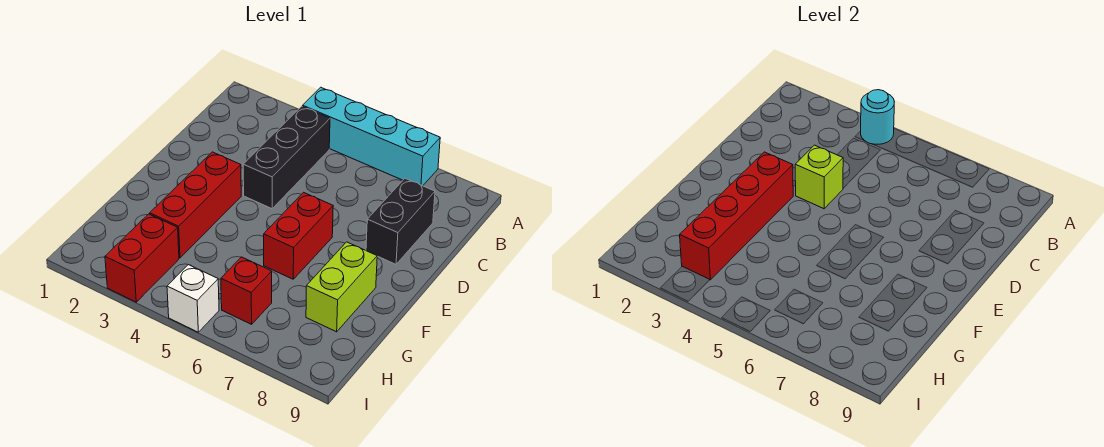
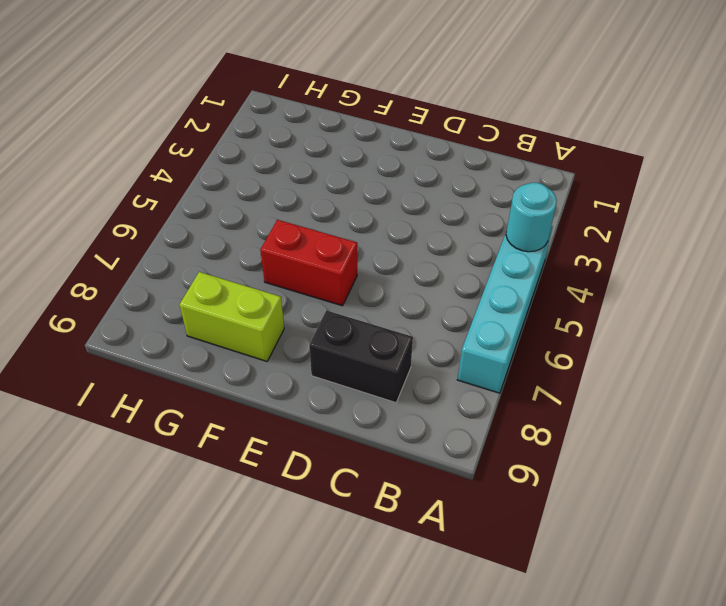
none -> black brick B4:D4 level 1
none -> red brick E3:G3 level 1
none -> red brick H3:I3 level 1

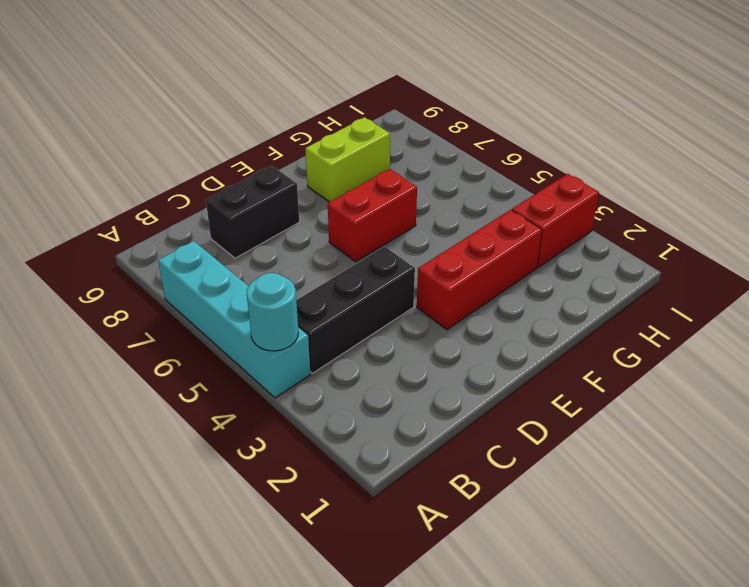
none -> red brick H6 level 1
none -> white brick I5 level 1
none -> lime brick D4 level 2

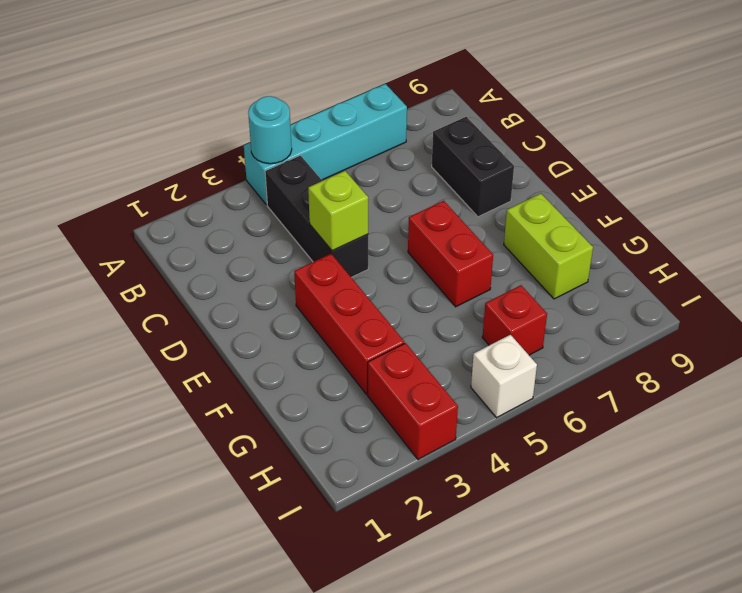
none -> red brick E3:H3 level 2

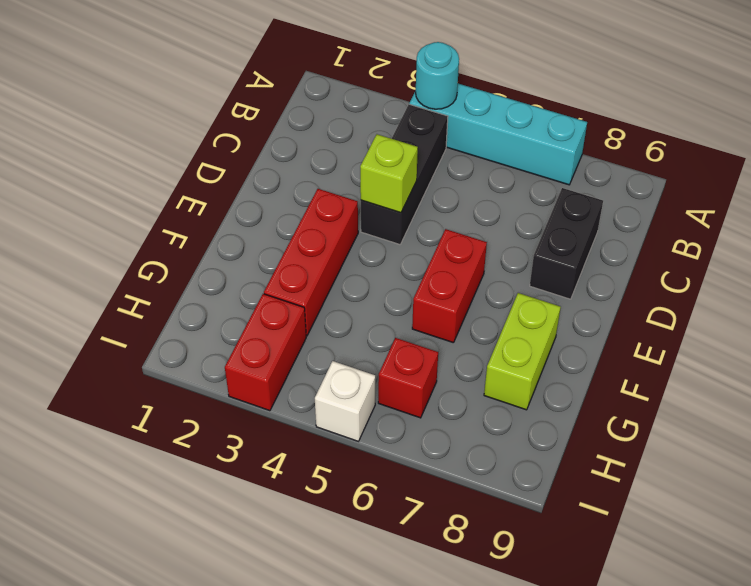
none -> red brick E3:H3 level 2

